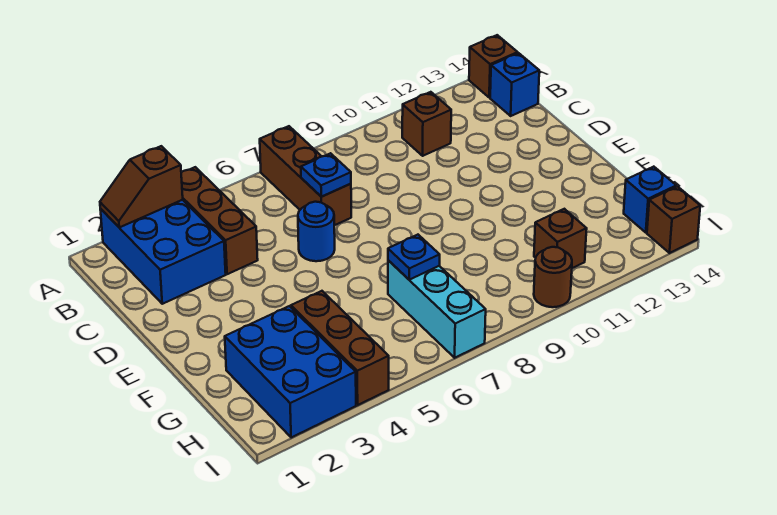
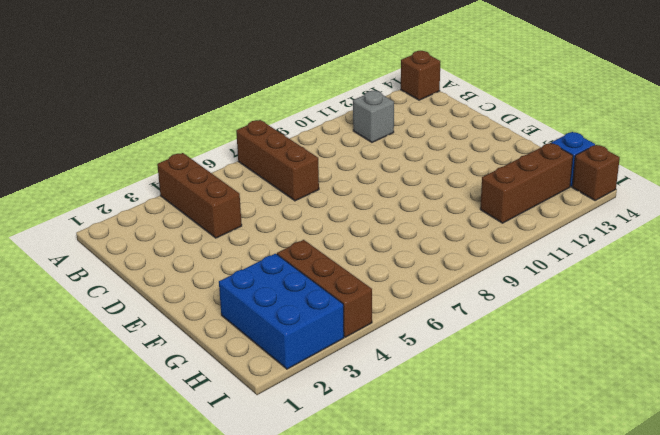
grey brick B11 level 1 -> brown brick B11 level 1
brown brick H11:H13 level 1 -> brown brick H11 level 1
none -> blue brick A2:C3 level 1
none -> blue brick B14 level 1
none -> blue round brick D6 level 1

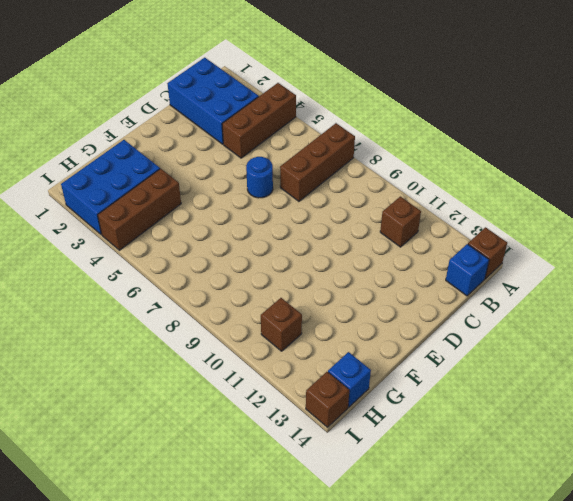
blue brick B1:C3 level 1 -> blue brick A2:C3 level 1
none -> cyan brick G7:I7 level 1
none -> brown round brick I10 level 1
none -> brown slope A2:A3 level 2 top 3

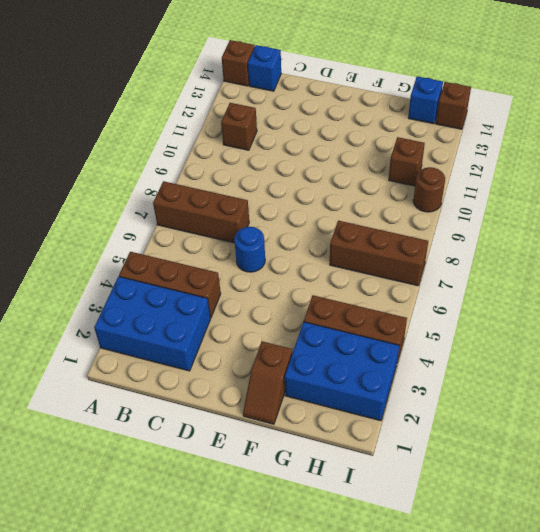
brown slope F1:F2 level 1 top 2 -> brown slope A2:A3 level 2 top 3
brown brick G7:I7 level 1 -> cyan brick G7:I7 level 1
none -> blue plate C7 level 2
none -> blue plate G7 level 2

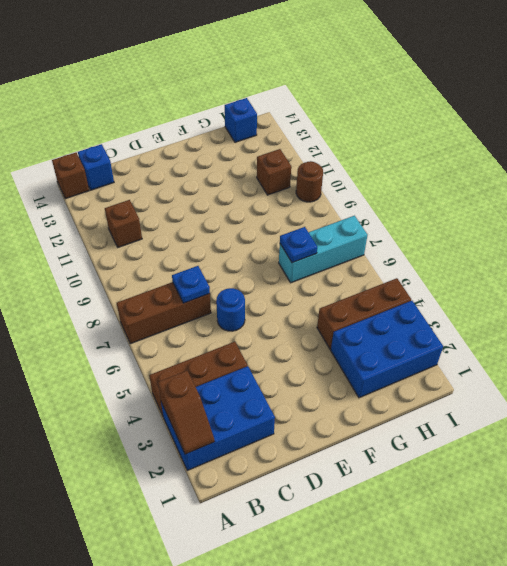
none -> brown brick I14 level 1

